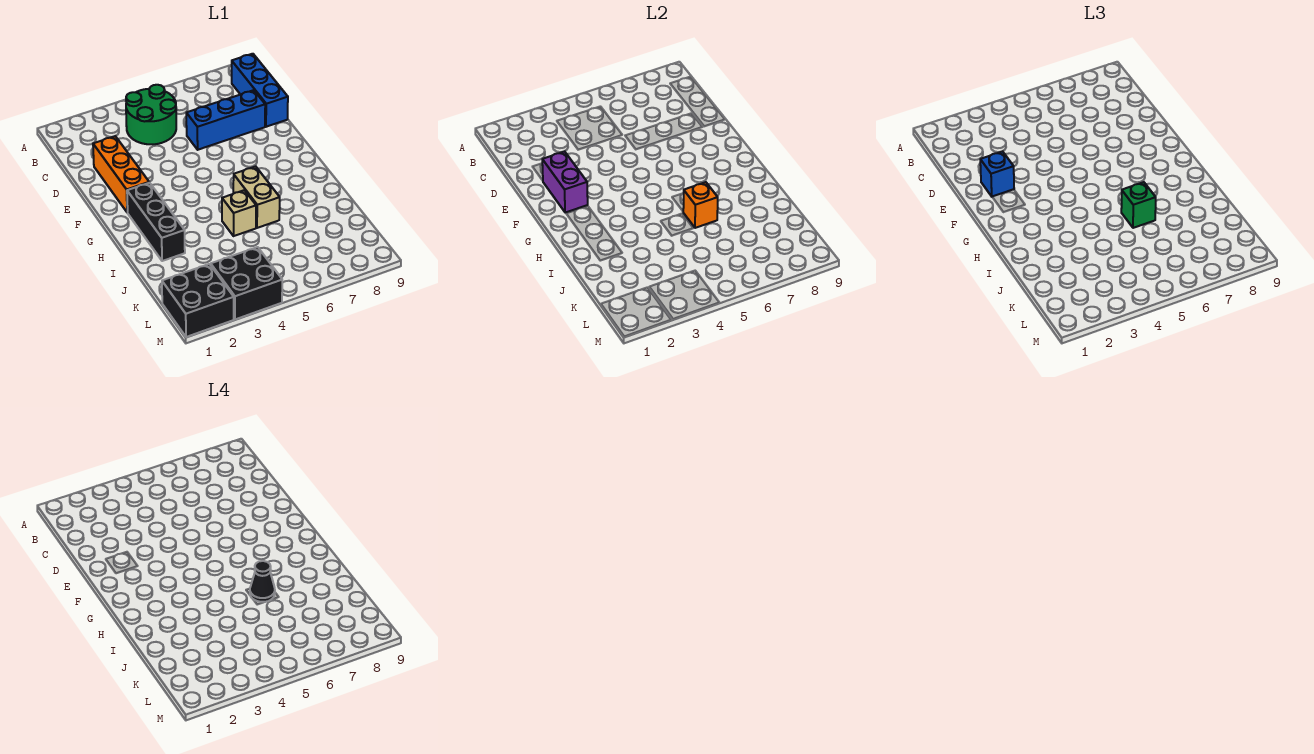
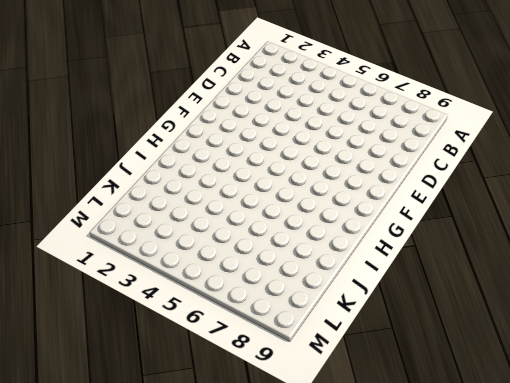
none -> green round brick B4:C5 level 1
none -> blue brick B9:D9 level 1
none -> orange brick D2:F2 level 1

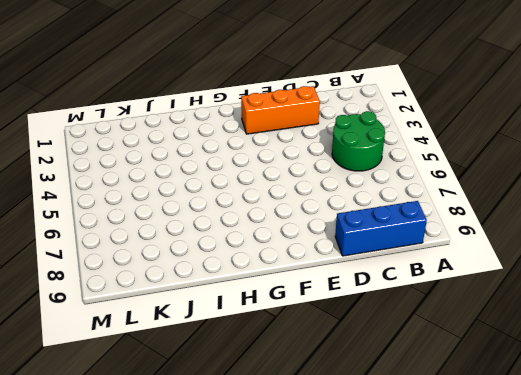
none -> blue brick D6:D8 level 1
none -> black brick G2:I2 level 1
none -> tan brick H6:I6 level 1

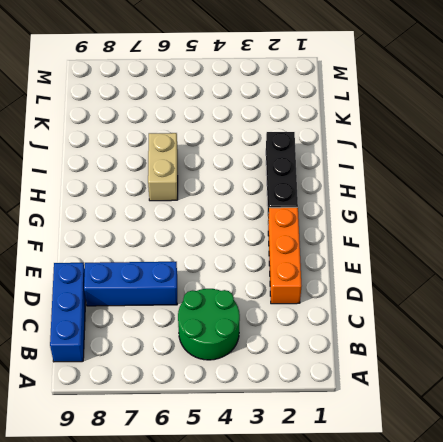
none -> tan brick I5 level 1
none -> black brick L1:M2 level 1
none -> black brick L3:M4 level 1

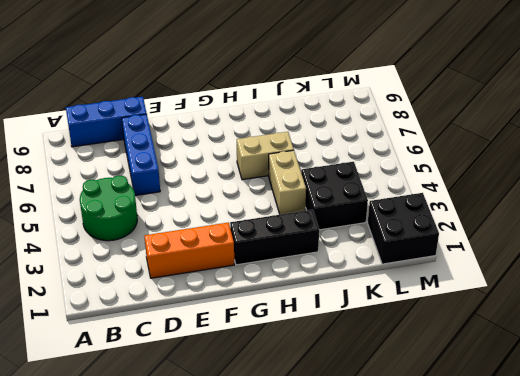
tan brick I4:I5 level 1 -> tan brick I5 level 1
black brick J3:K4 level 1 -> black brick L3:M4 level 1
none -> purple brick E2:F2 level 2
none -> orange brick I6 level 2
none -> blue brick E2 level 3

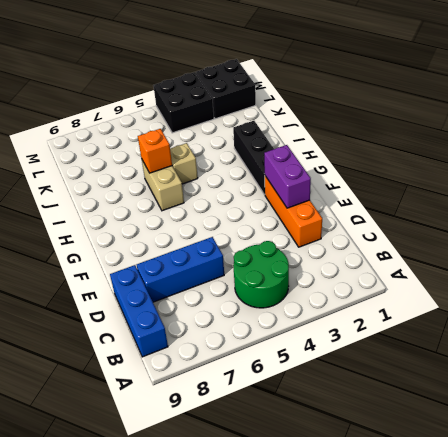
none -> blue brick E2 level 3
none -> green brick I6 level 3
none -> black cone I6 level 4

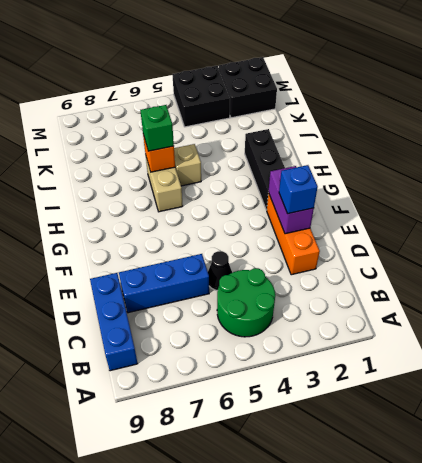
black cone D5 level 1 -> black cone I6 level 4

